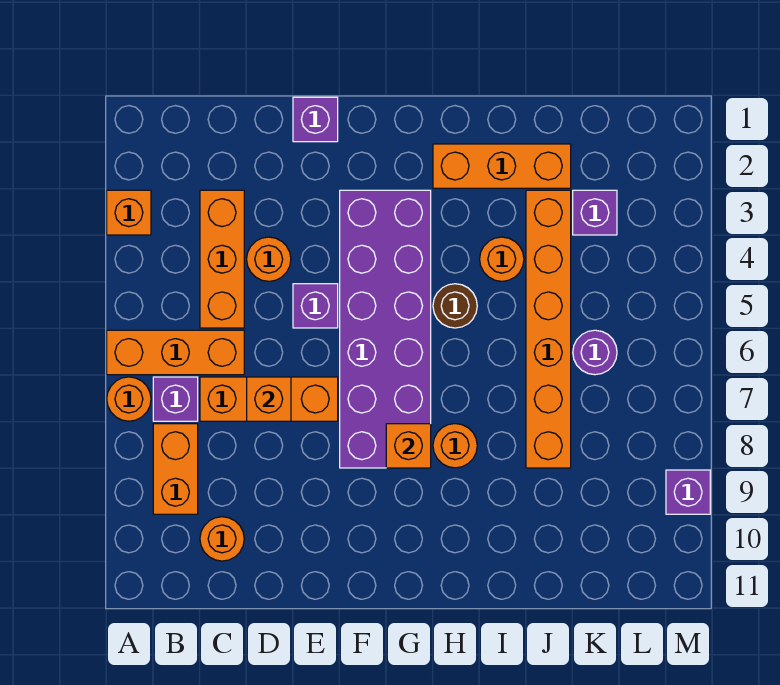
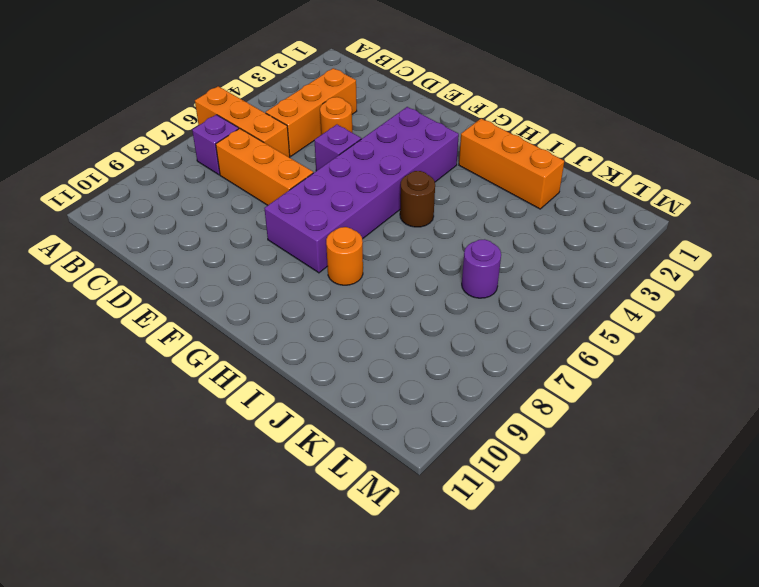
none -> orange brick A3 level 1
none -> orange round brick A7 level 1
none -> orange brick B8:B9 level 1

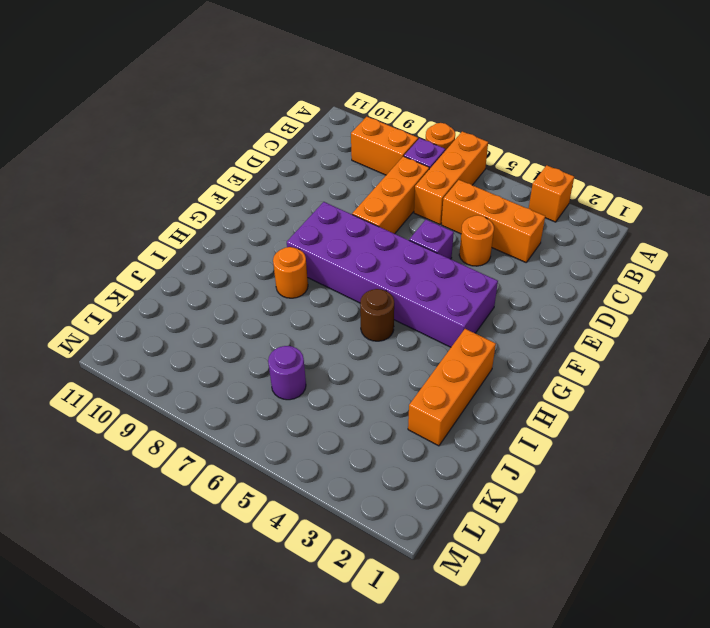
none -> orange round brick C10 level 1
none -> purple brick E1 level 1
none -> orange round brick I4 level 1

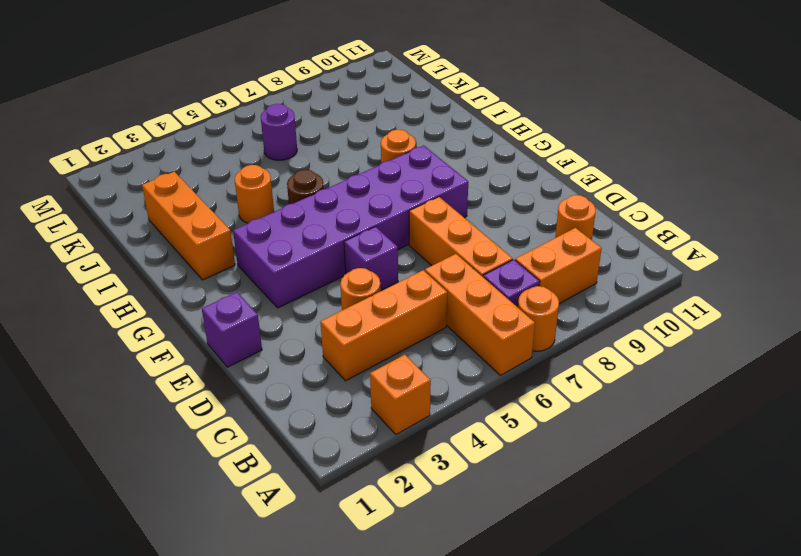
none -> orange brick J3:J8 level 1
none -> purple brick K3 level 1
none -> purple brick M9 level 1

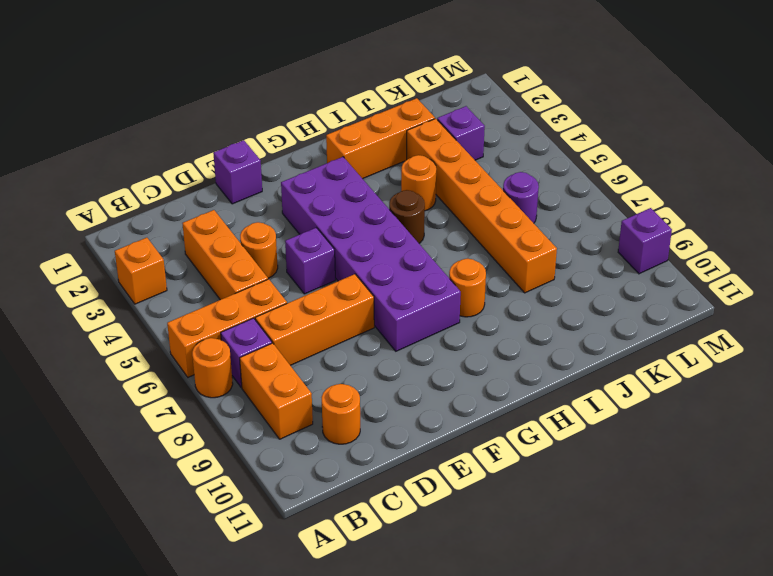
none -> orange brick D7 level 2
none -> orange brick G8 level 2

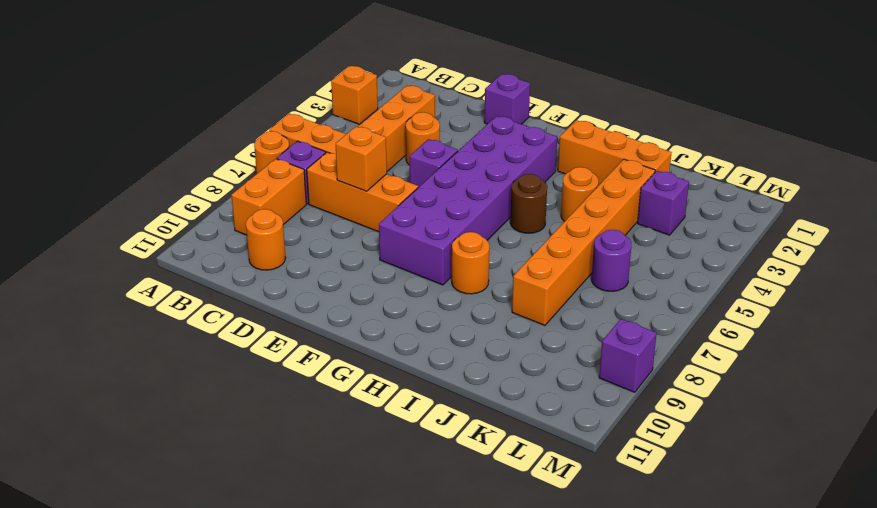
none -> orange brick G8 level 2

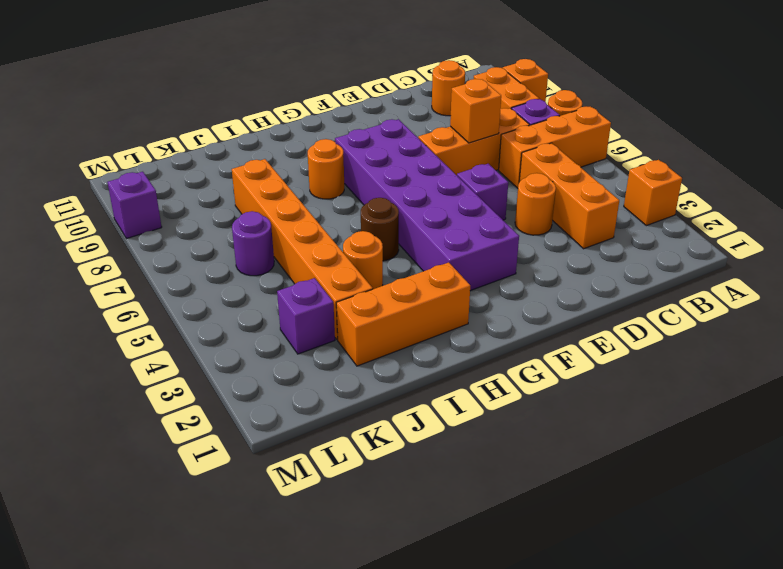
orange brick A9 level 1 -> orange brick G8 level 2
none -> purple brick E1 level 1

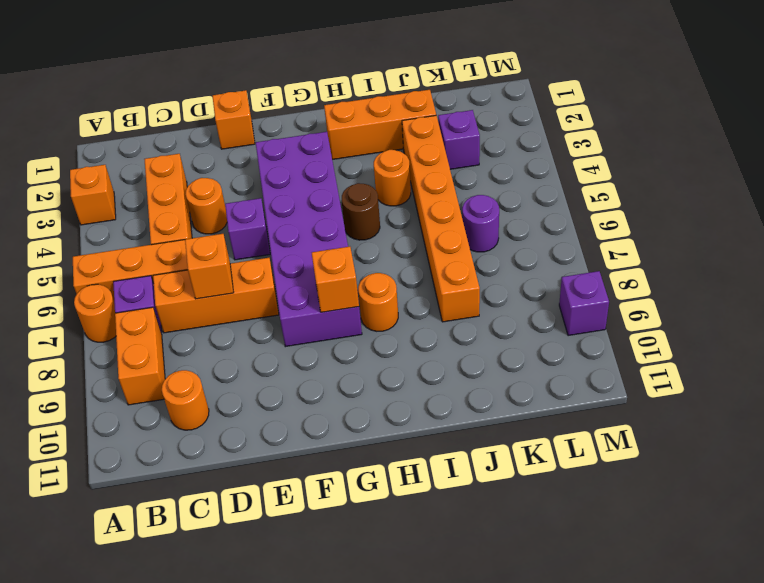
orange brick E1 level 1 -> purple brick E1 level 1

